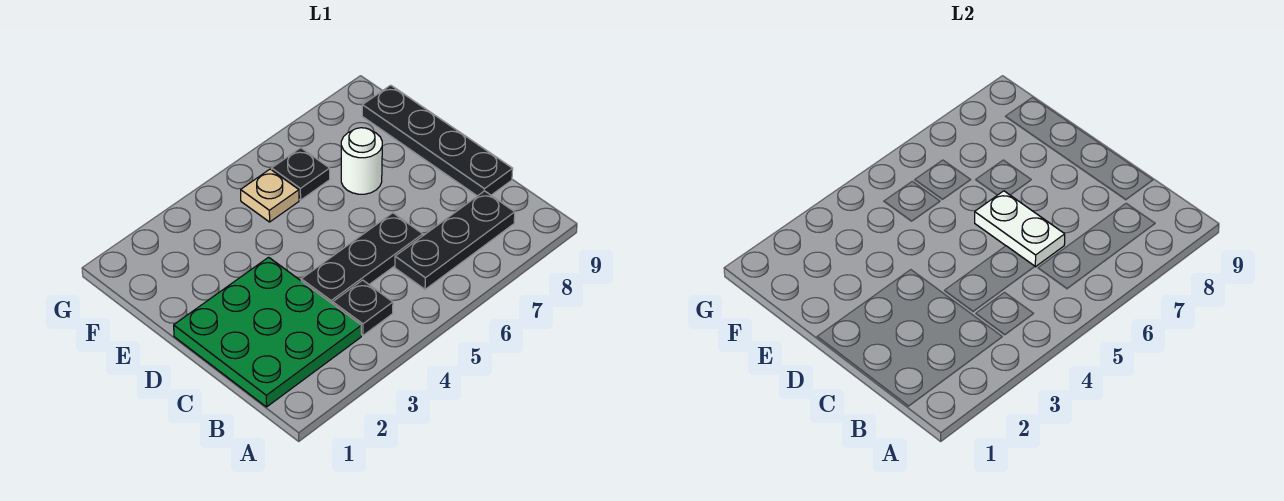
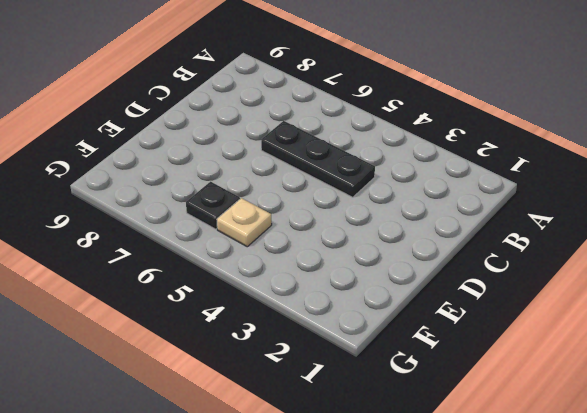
none -> green plate B1:D3 level 1
none -> black plate B4 level 1

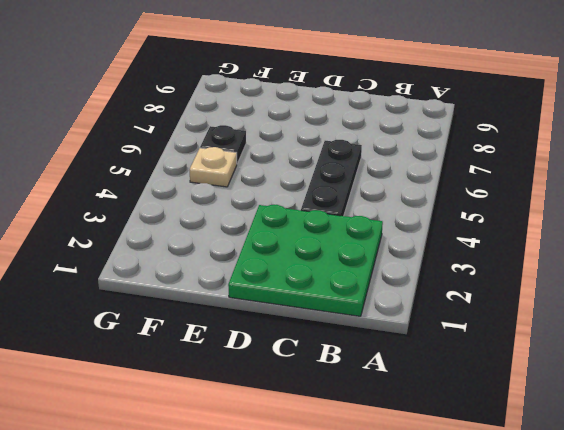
none -> black plate B4 level 1
none -> black plate B6:B8 level 1

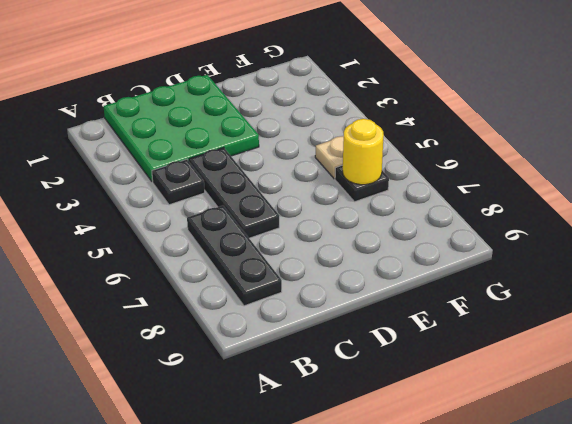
yellow round brick F6 level 2 -> none
none -> black plate C9:F9 level 1
none -> white round brick E7 level 1

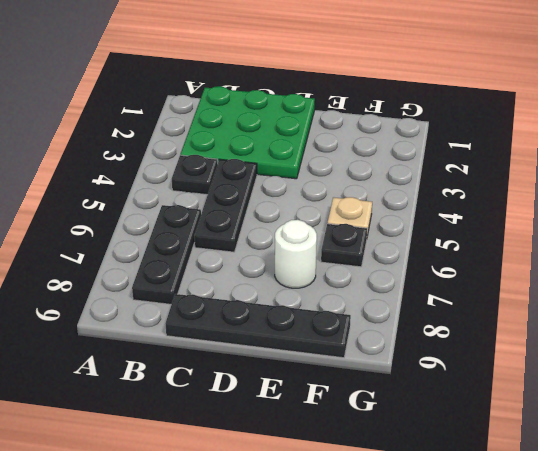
none -> white plate C6:D6 level 2

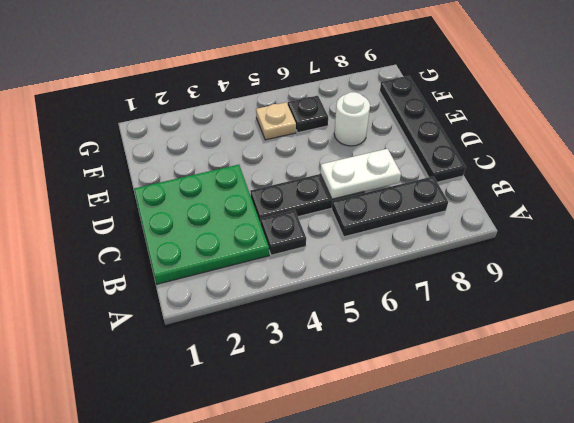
white plate C6:C7 level 2 -> white plate C6:D6 level 2

